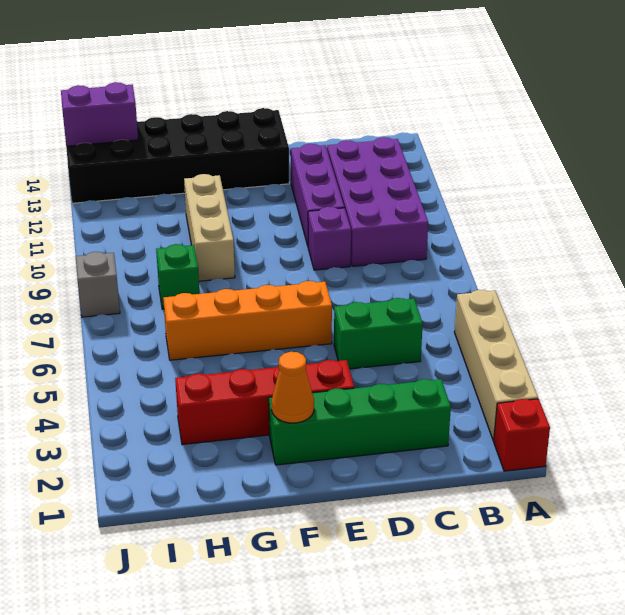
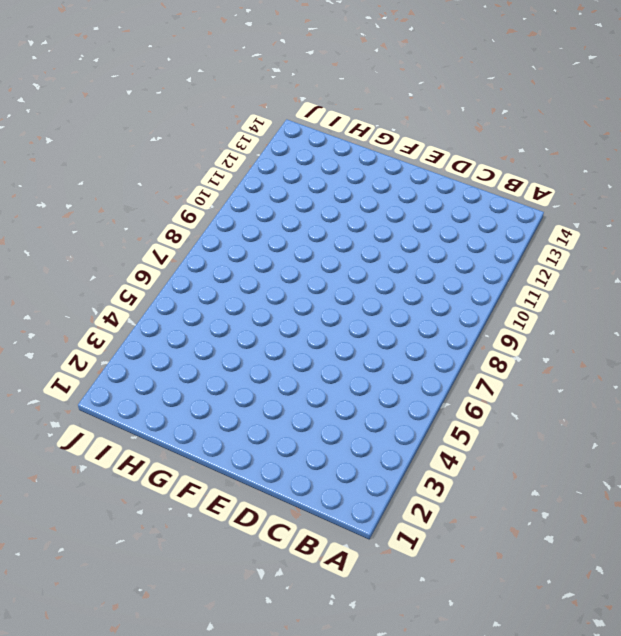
none -> red brick A1 level 1
none -> tan brick A2:A5 level 1
none -> purple brick B9:C12 level 1

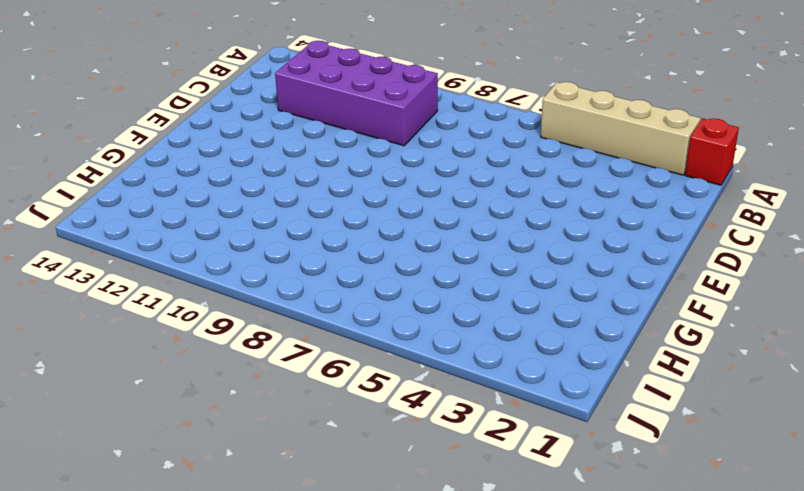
none -> green brick C2:F2 level 1
none -> green brick C5:D5 level 1
none -> purple brick D9 level 1

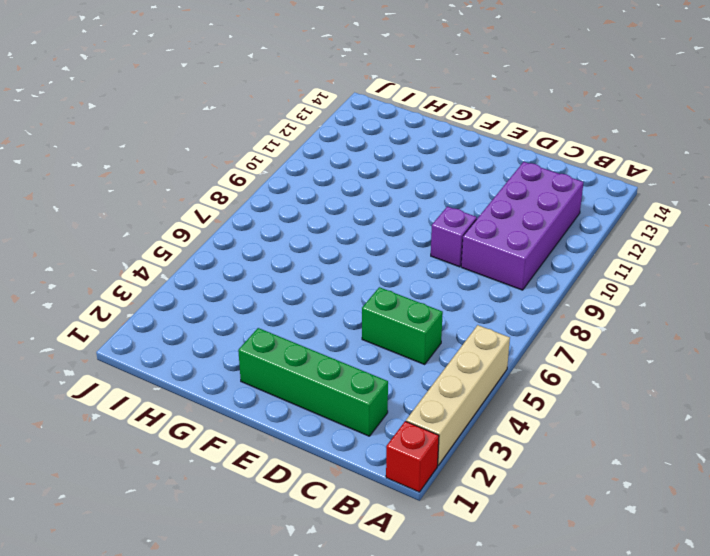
none -> purple brick D10:D12 level 1
none -> red brick E3:H3 level 1
none -> orange brick E6:H6 level 1

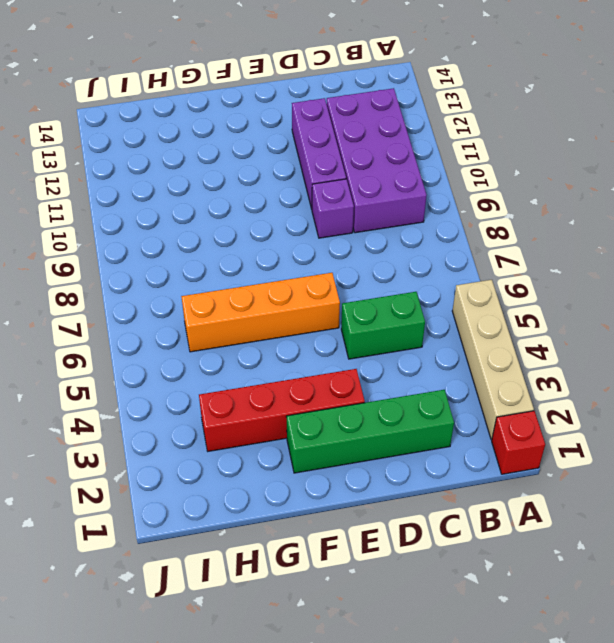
none -> black brick E13:J14 level 1
none -> tan brick G9:G11 level 1
none -> green brick H8 level 1

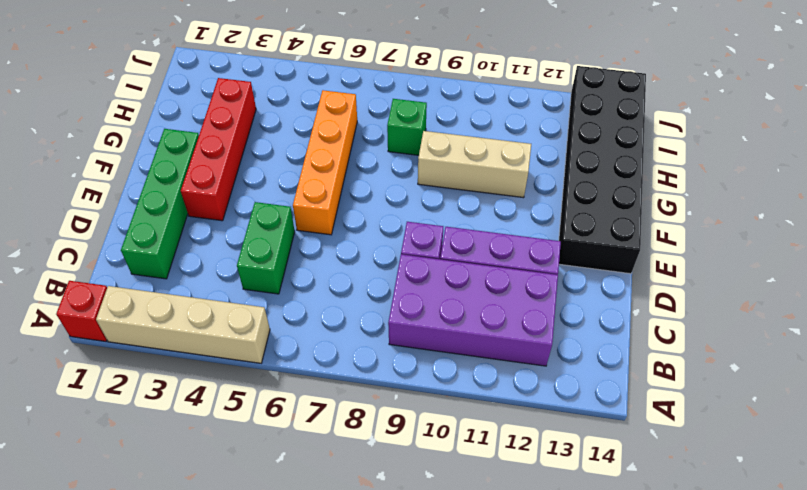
none -> grey brick J8 level 1
none -> orange cone F2 level 2
none -> purple brick I14:J14 level 2

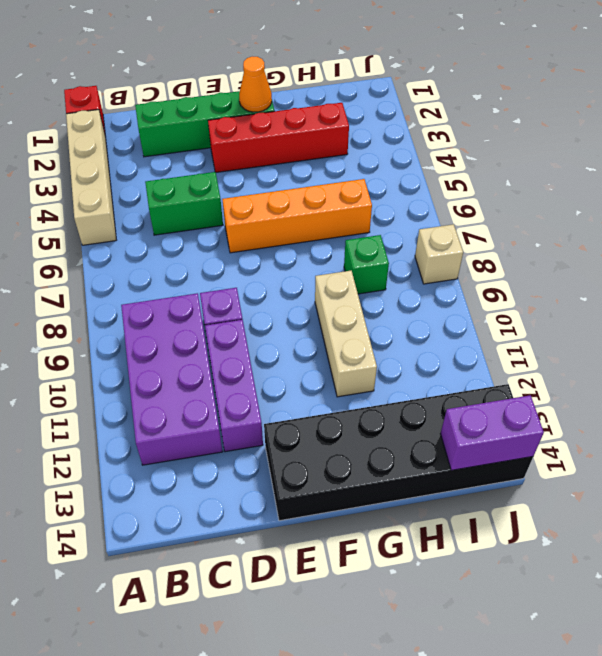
tan brick J8 level 1 -> grey brick J8 level 1

